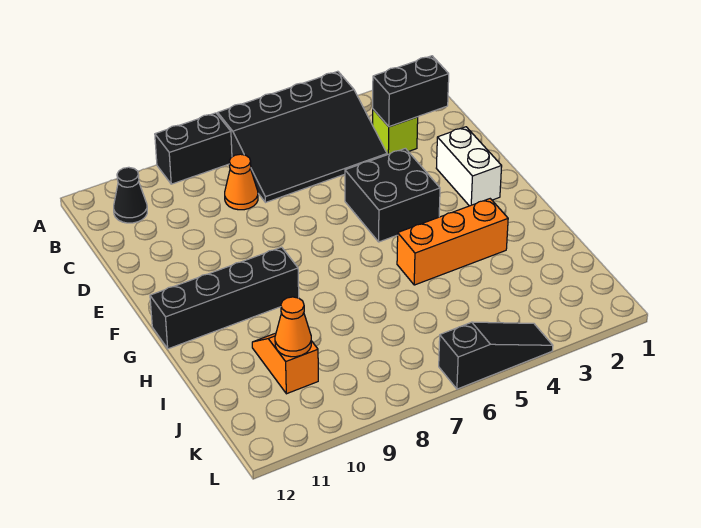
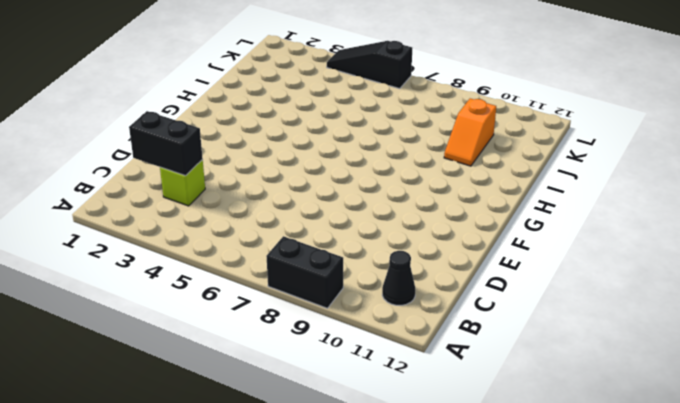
none -> black slope A4:C7 level 1 top A
none -> orange cone C8 level 1
none -> white brick E2:F2 level 1

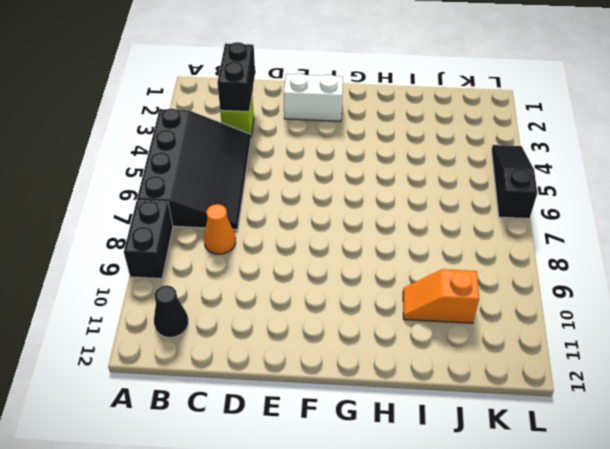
none -> black brick E4:F5 level 1
none -> black brick G9:G12 level 1
none -> orange brick H3:H5 level 1

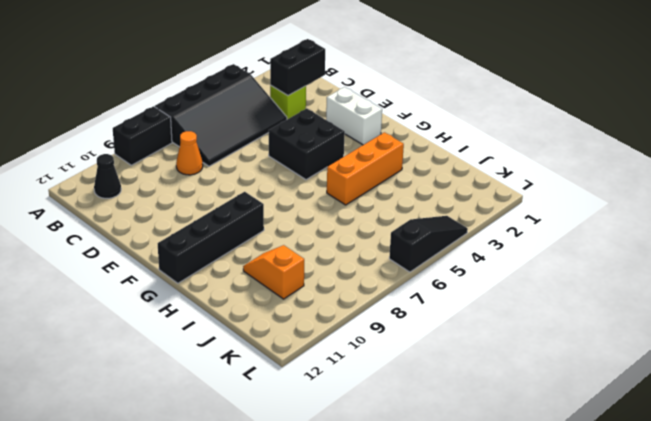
none -> orange cone J10 level 2

